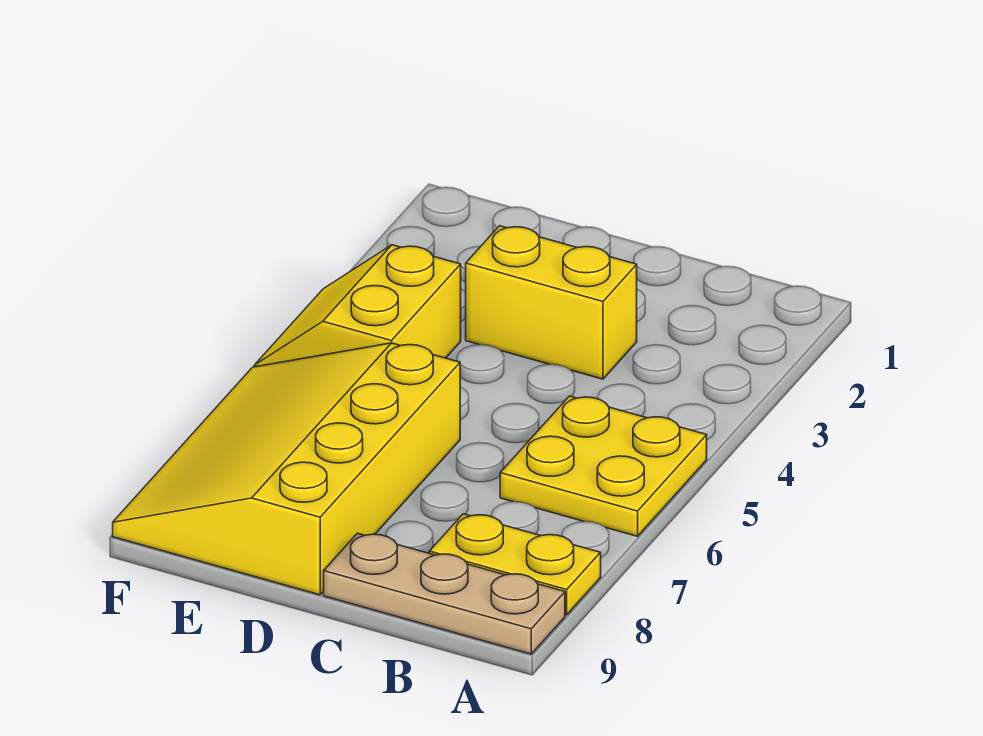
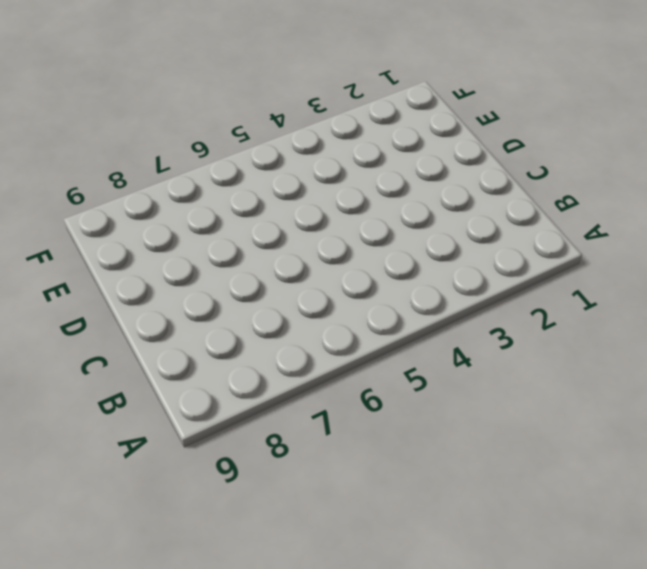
none -> yellow plate A5:B6 level 1
none -> yellow plate A8:B8 level 1

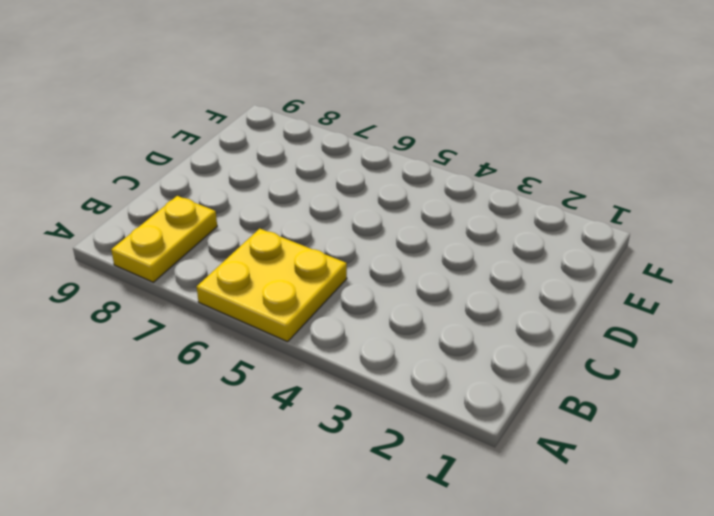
none -> tan plate A9:C9 level 1
none -> yellow brick C3:D3 level 1

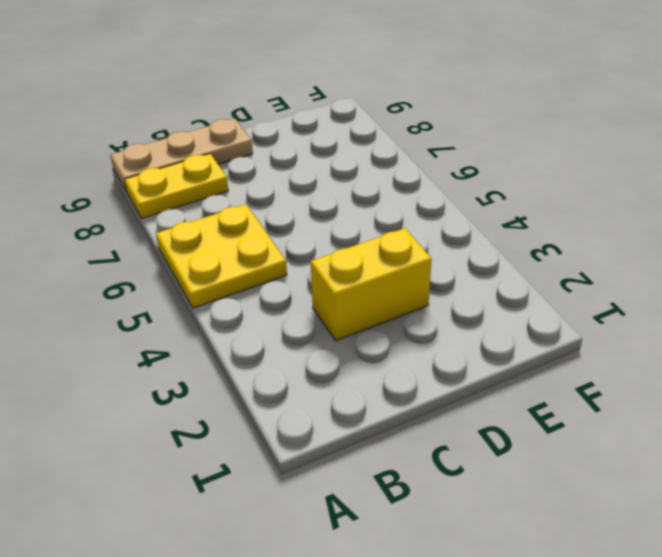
none -> yellow slope D6:F9 level 1 top D
none -> yellow slope E4:F5 level 1 top E

